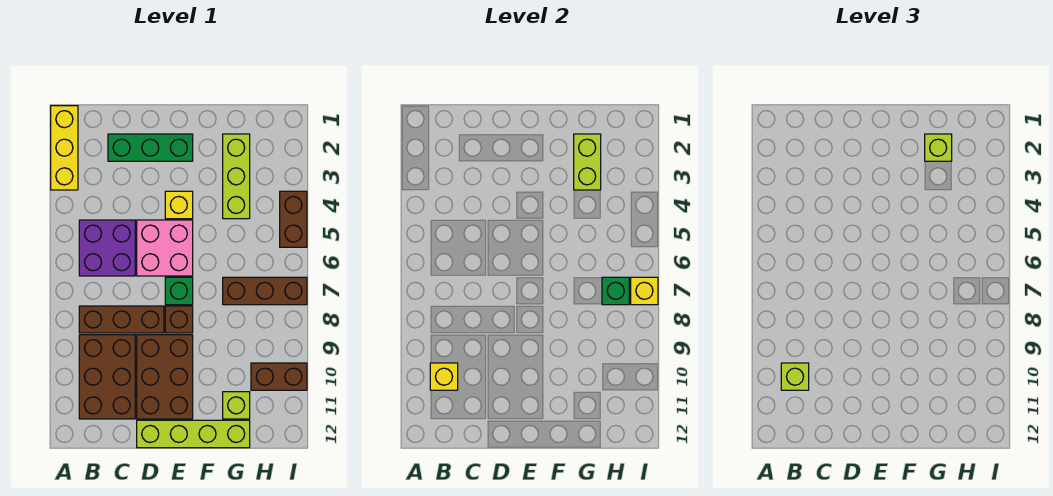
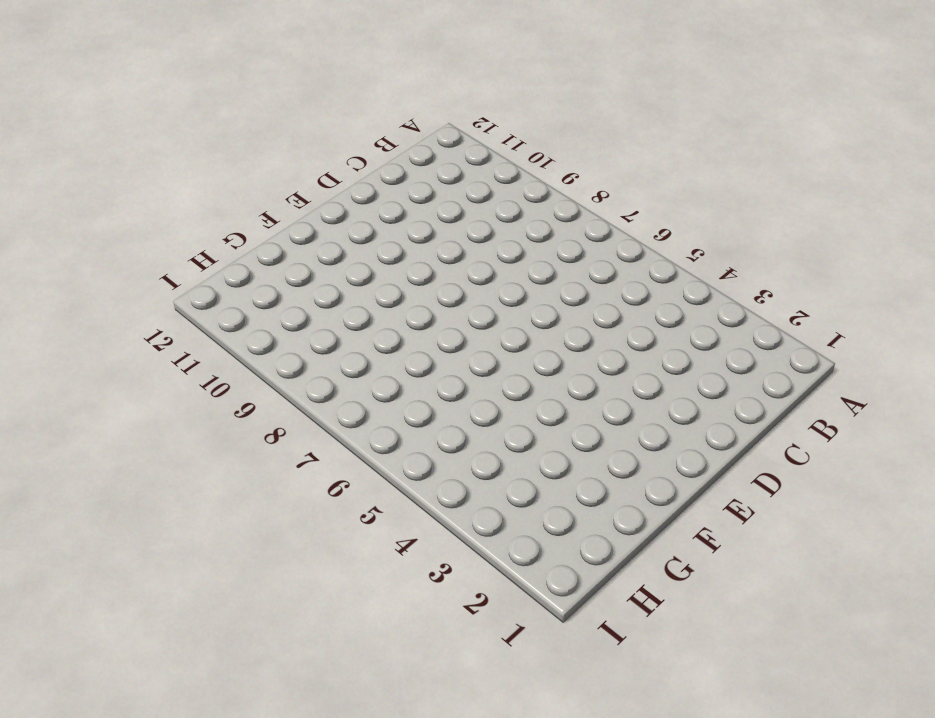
none -> yellow brick A1:A3 level 1
none -> purple brick B5:C6 level 1
none -> brown brick B8:D8 level 1

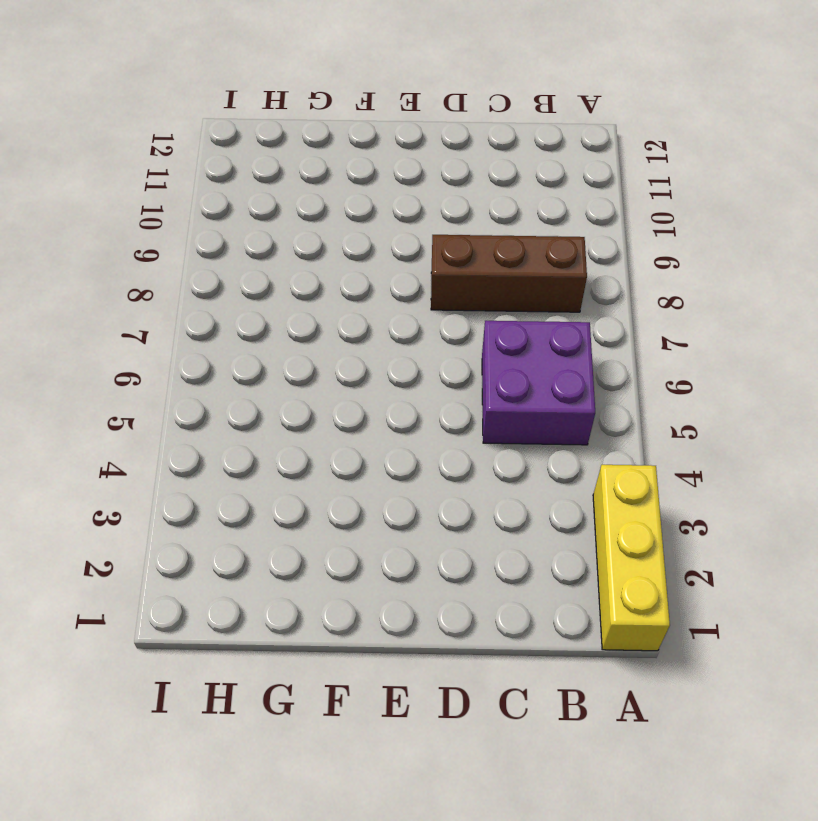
none -> brown brick B9:C11 level 1
none -> green brick C2:E2 level 1
none -> pink brick D5:E6 level 1

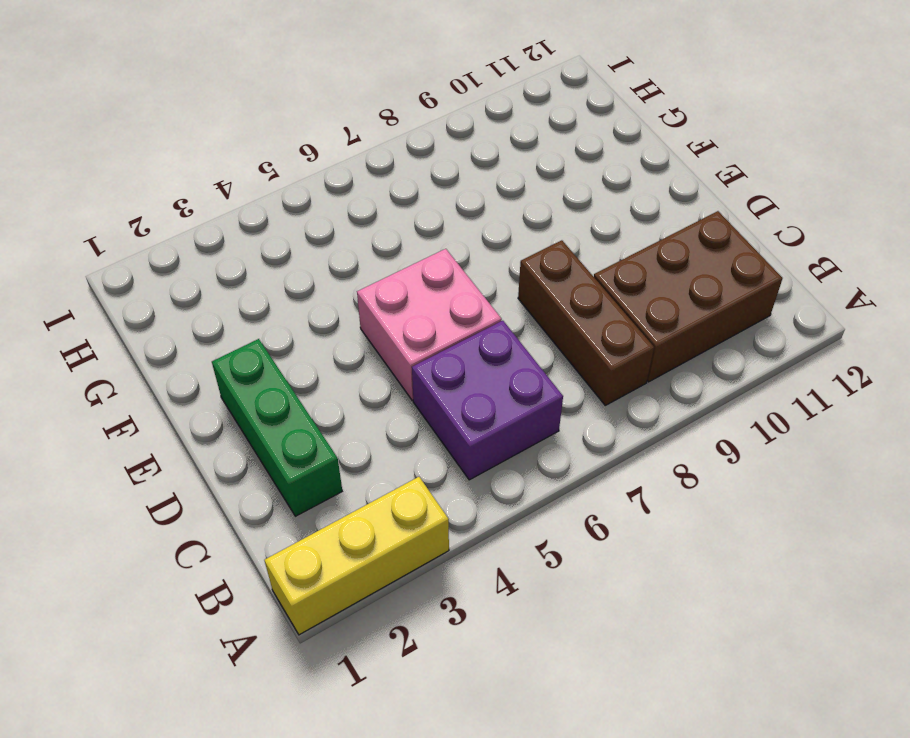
none -> brown brick D9:E11 level 1
none -> lime brick D12:G12 level 1
none -> yellow brick E4 level 1

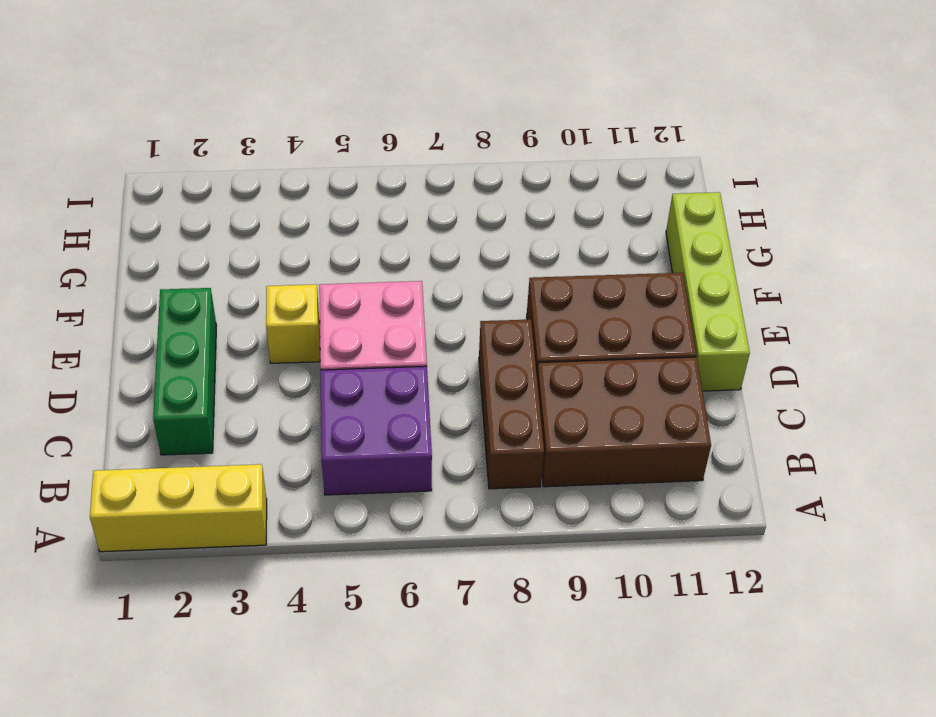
none -> green brick E7 level 1
none -> brown brick E8 level 1
none -> lime brick G2:G4 level 1

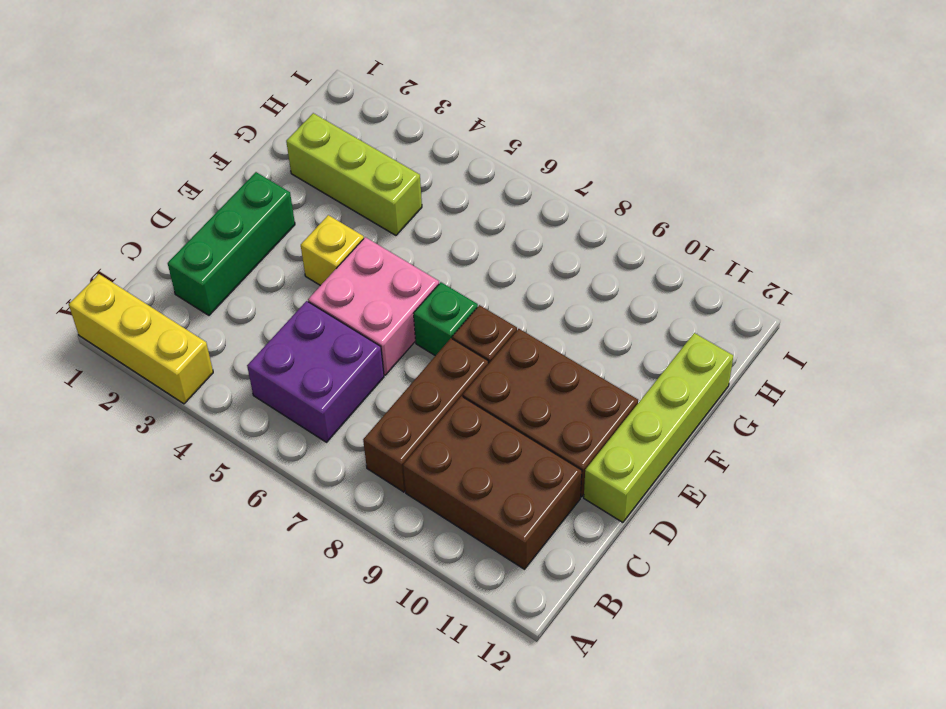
none -> brown brick G7:I7 level 1
none -> lime brick G11 level 1
none -> brown brick H10:I10 level 1

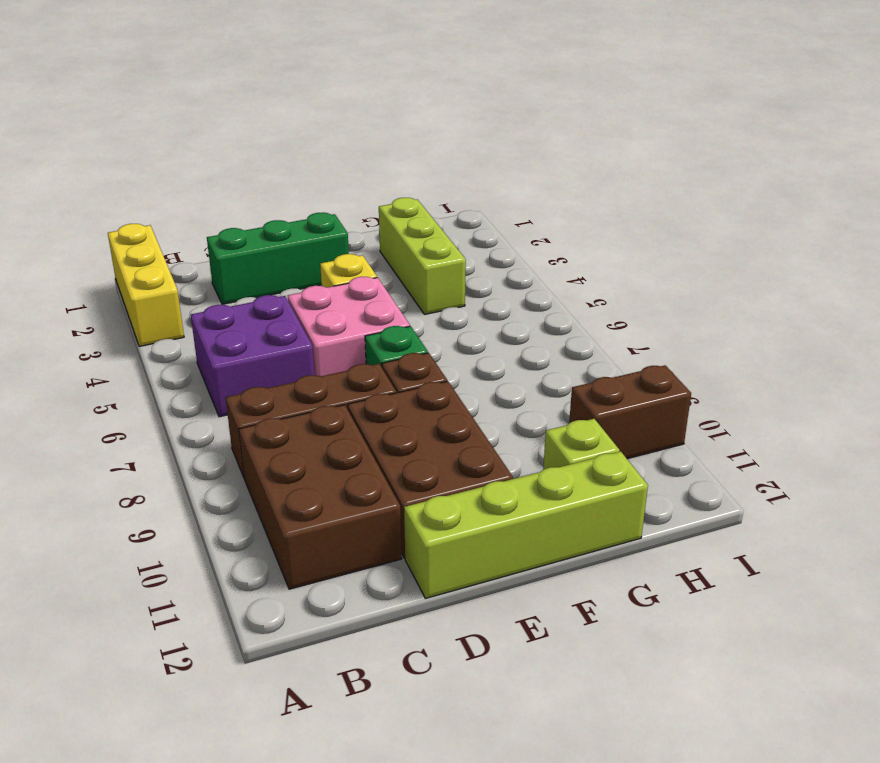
none -> brown brick G7:I7 level 1
none -> brown brick I4:I5 level 1
none -> yellow brick B10 level 2

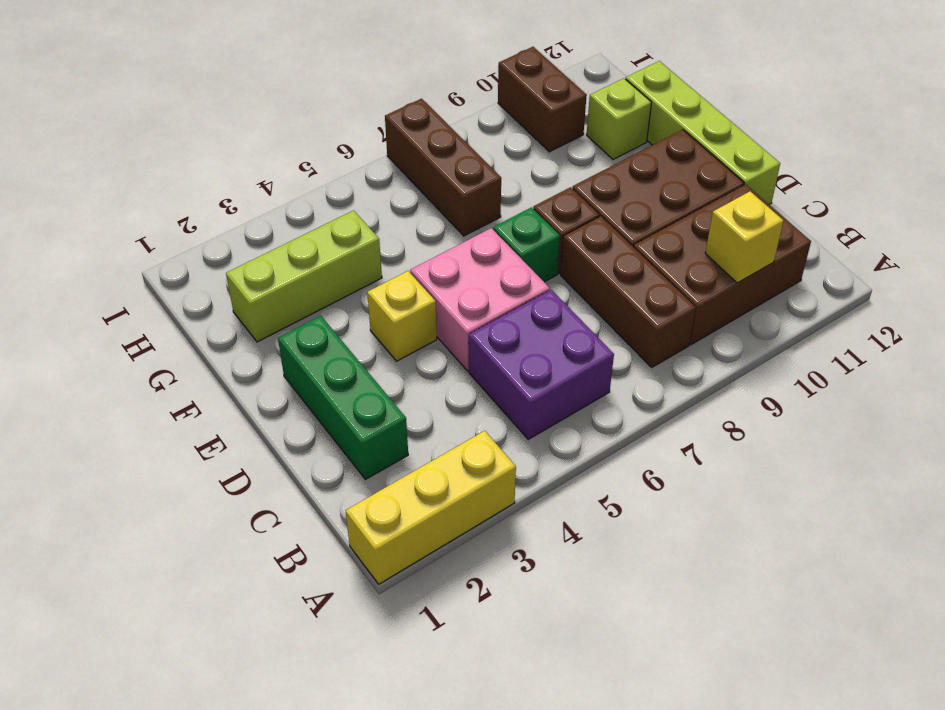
none -> brown brick I4:I5 level 1
none -> lime brick G2:G3 level 2
none -> green brick H7 level 2

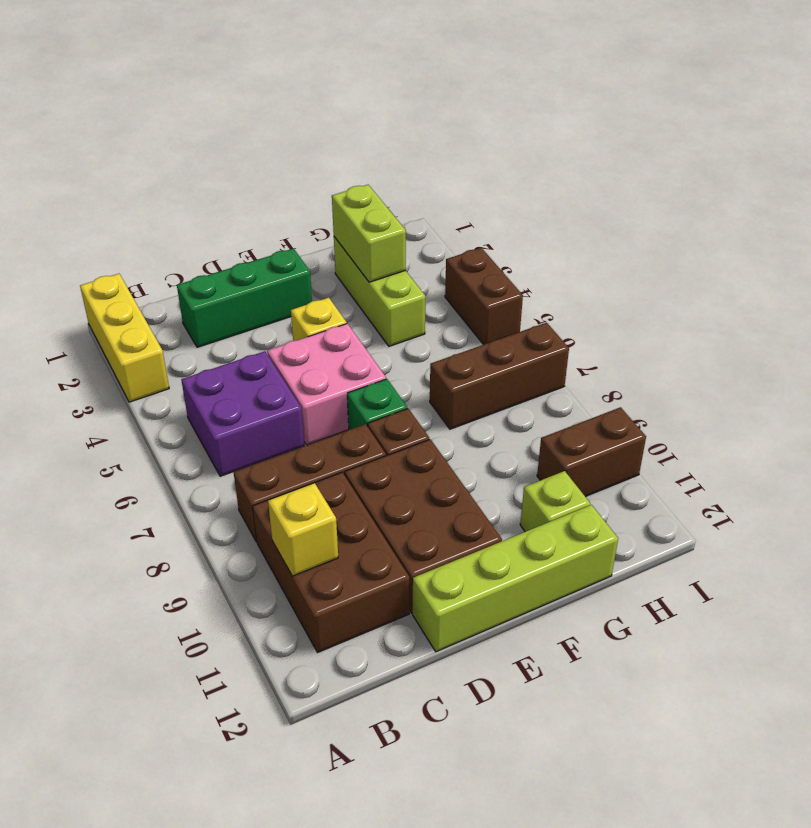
none -> green brick H7 level 2
none -> yellow brick I7 level 2
none -> lime brick B10 level 3

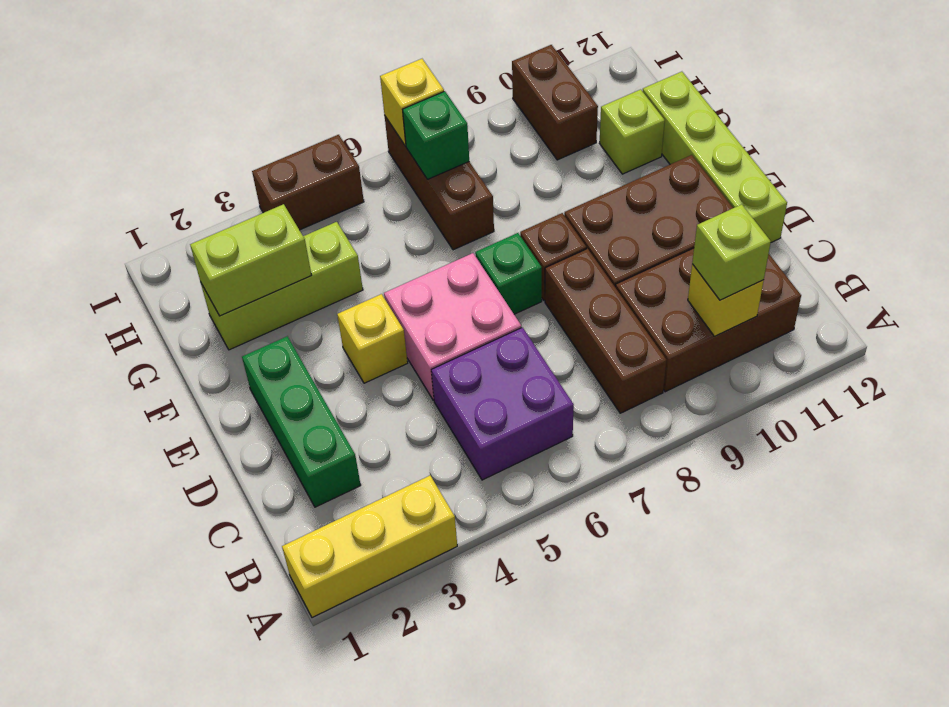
none -> lime brick G2 level 3

